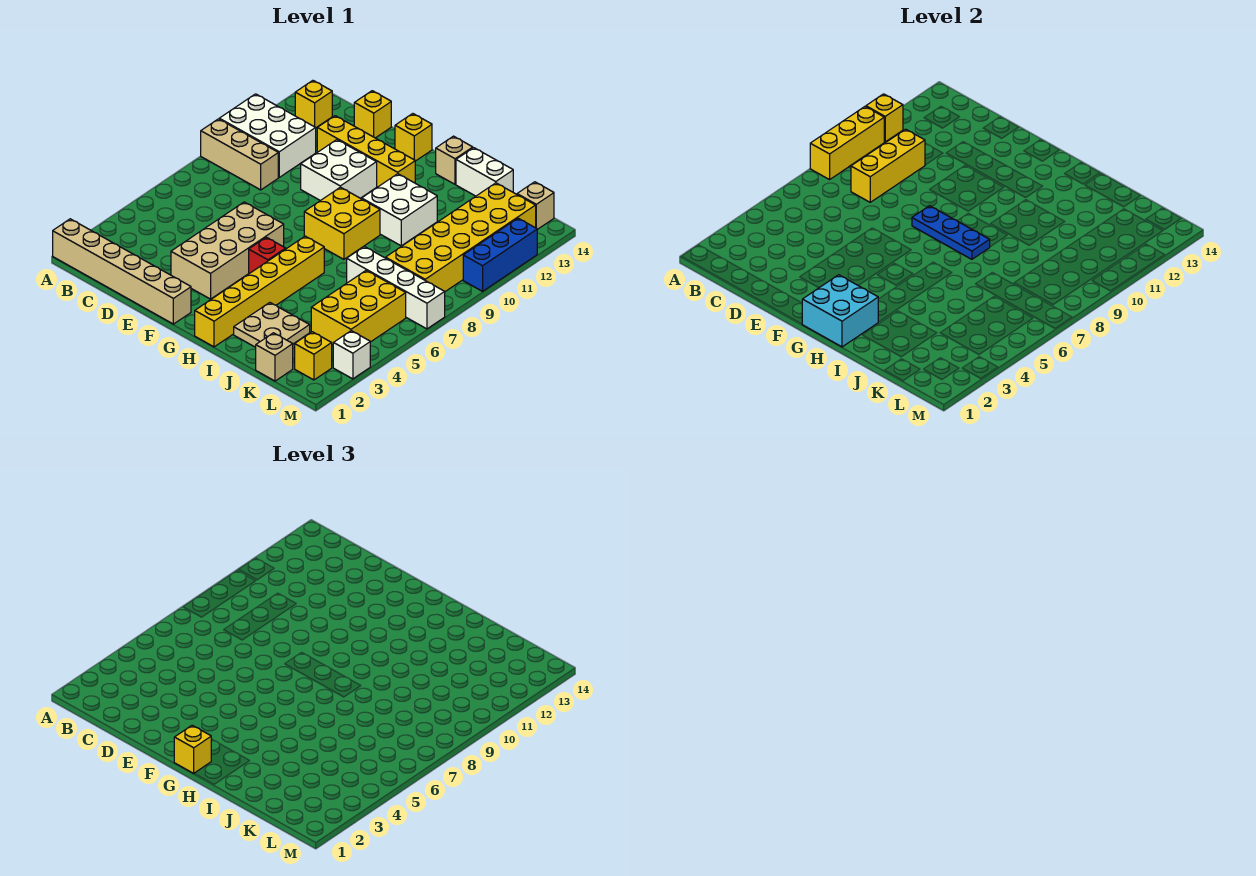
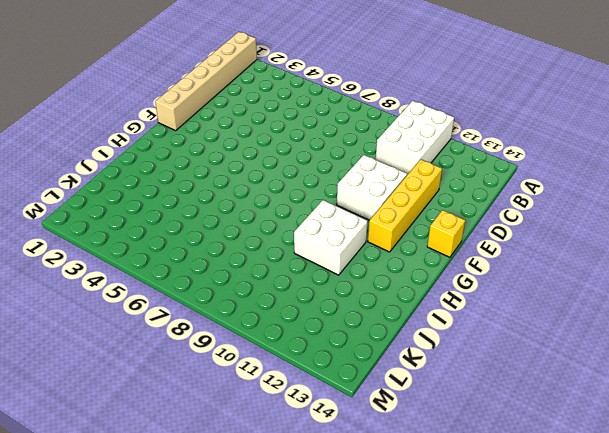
none -> tan brick A9:C9 level 1
none -> yellow brick B13 level 1
none -> yellow brick D14 level 1
none -> tan brick E3:F6 level 1

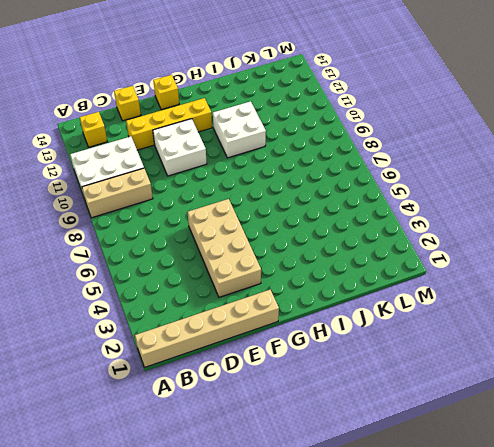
none -> red brick G5 level 1
none -> yellow brick G8:H9 level 1
none -> yellow brick H1:H6 level 1
none -> tan brick H14 level 1

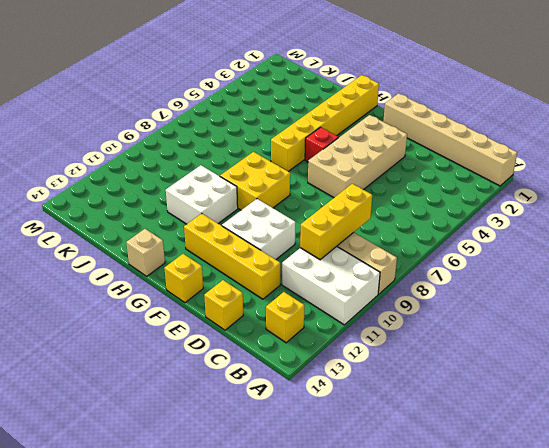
none -> tan plate I2:J3 level 1
none -> white brick I14:J14 level 1
none -> white brick J7:M7 level 1
none -> tan brick K1 level 1

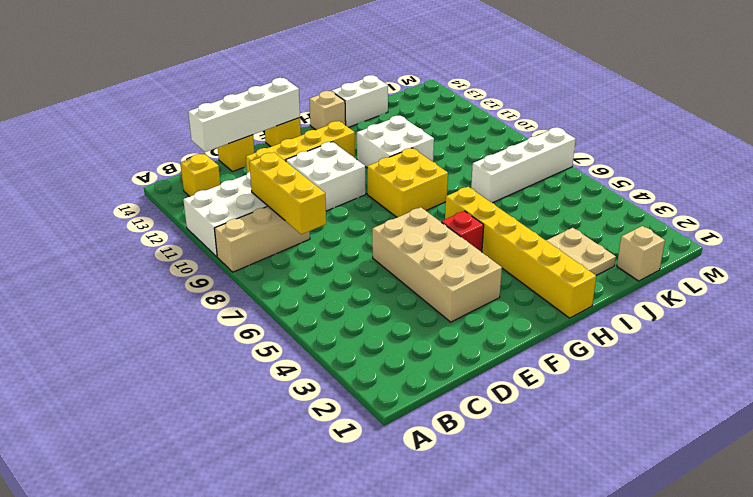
white brick C14:F14 level 2 -> none
none -> tan brick A1:F1 level 1
none -> yellow brick K4:L6 level 1
none -> yellow brick K8:L13 level 1
none -> yellow brick L2 level 1

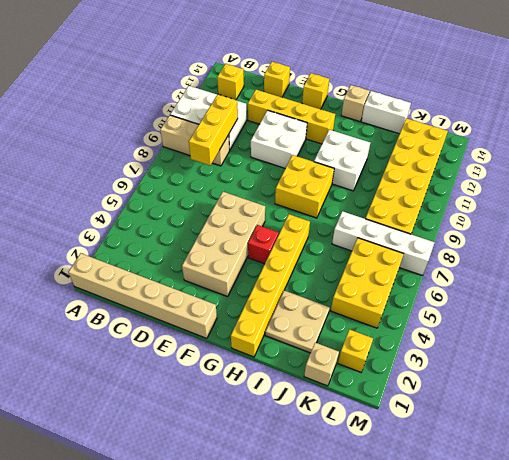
none -> tan brick L14 level 1
none -> white brick M3 level 1
none -> blue brick M10:M12 level 1
none -> yellow brick A8:A10 level 2

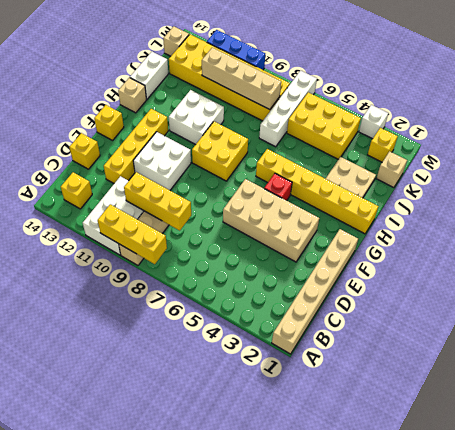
tan brick K8:K11 level 2 -> none
none -> yellow brick A11 level 2
none -> blue plate F8:H8 level 2
none -> cyan brick G1:H2 level 2
none -> yellow brick G1 level 3

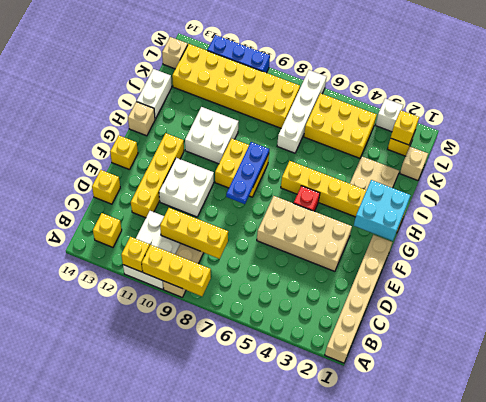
yellow brick L2 level 2 -> yellow brick G1 level 3

